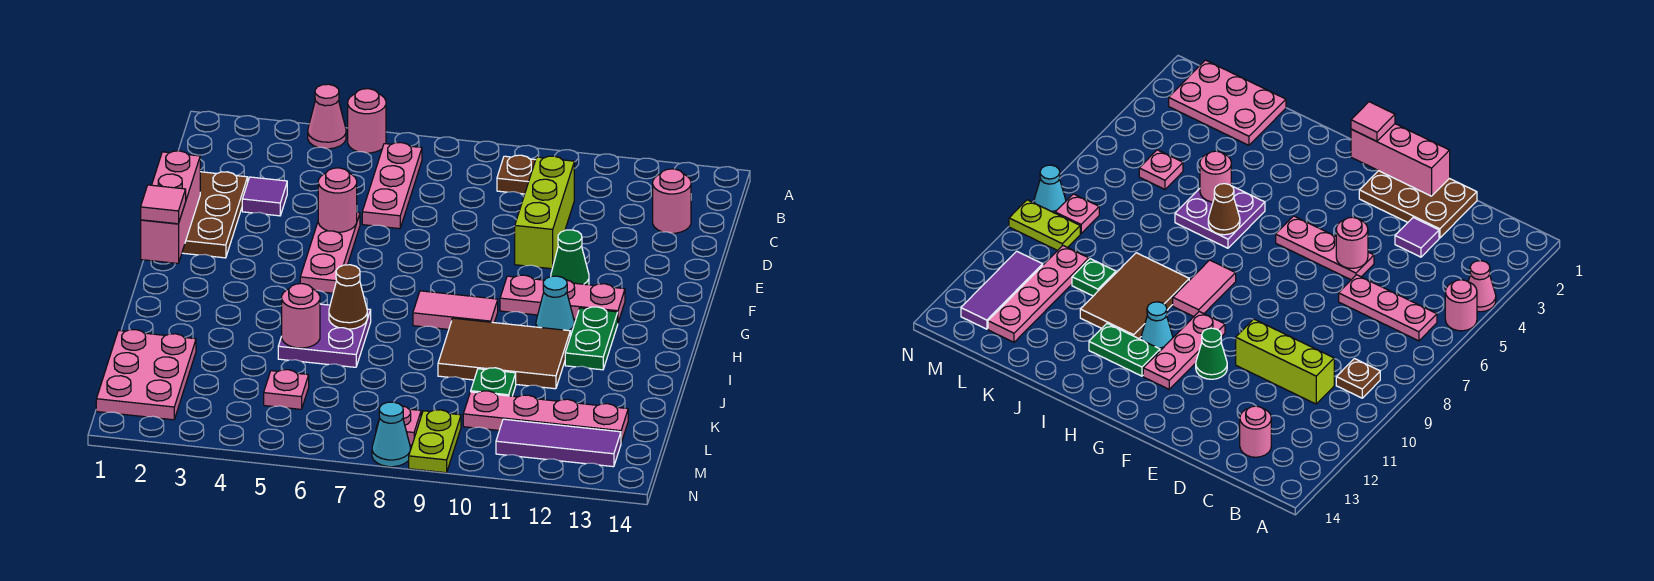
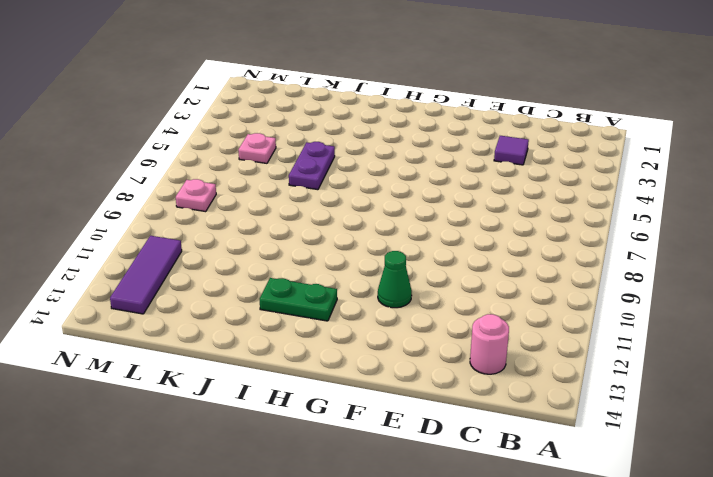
purple plate J5:J6 level 1 -> purple plate I5:J6 level 1
none -> pink cone A4 level 1
none -> pink round brick A5 level 1
none -> pink plate B6:D6 level 1

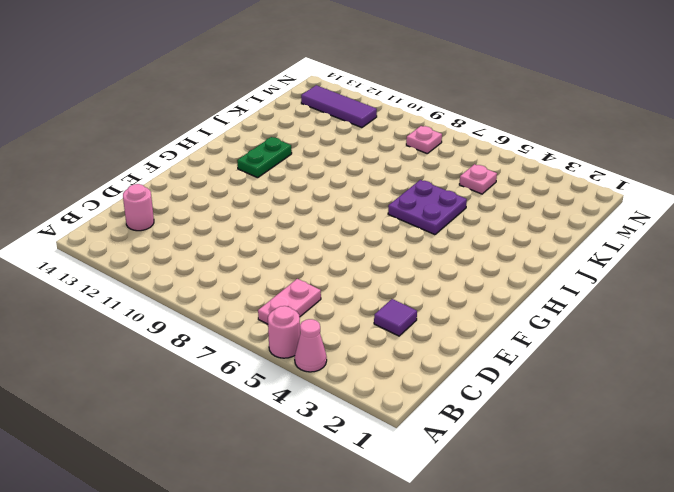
pink plate B6:C6 level 1 -> pink plate B6:D6 level 1
none -> brown plate B9 level 1
none -> lime brick C10:E10 level 1
none -> brown plate D1:F2 level 1

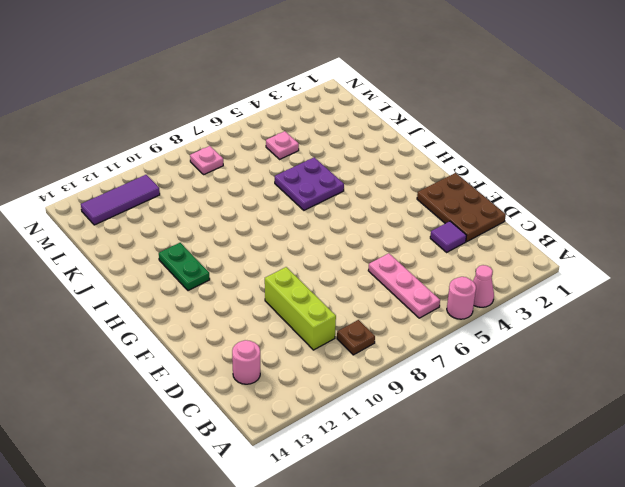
none -> pink plate E5:G5 level 1
none -> green cone F11 level 1
none -> pink plate G10:G12 level 1

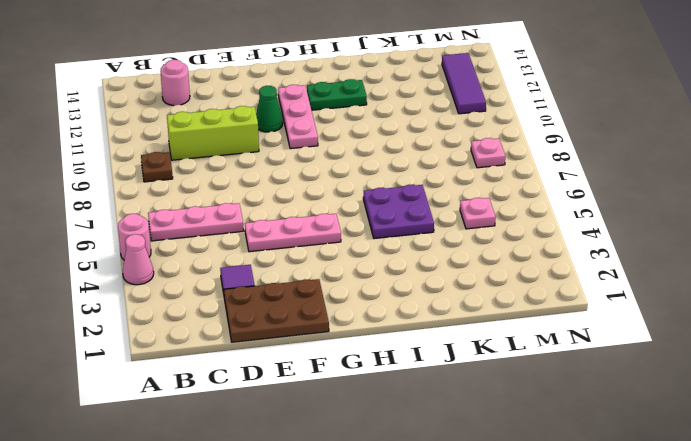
none -> pink tile H8:H9 level 1
none -> cyan cone H11 level 1
none -> brown tile I9:J11 level 1

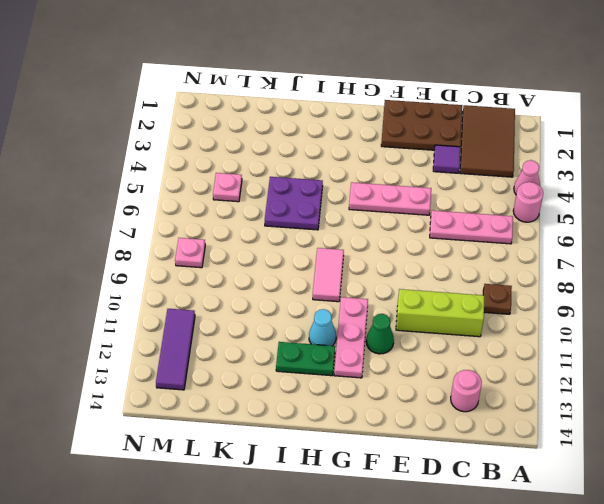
brown tile B1:C3 level 1 -> brown tile I9:J11 level 1
none -> pink plate K1:M2 level 1
none -> green plate K10 level 1
none -> pink plate L10:L13 level 1

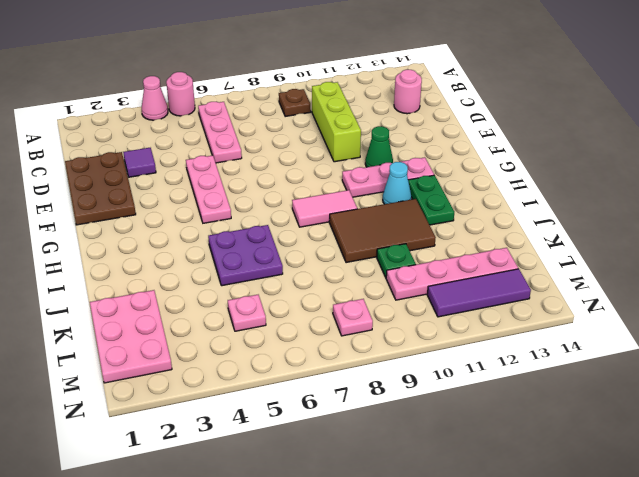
none -> lime plate M9:N9 level 1
none -> cyan cone N8 level 1
none -> pink brick E1:G1 level 2

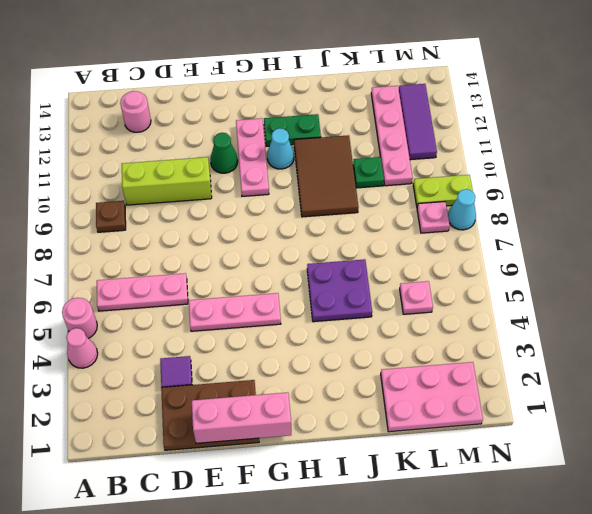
none -> pink tile H8:H9 level 1
none -> pink round brick E5 level 2
none -> brown cone I6 level 2

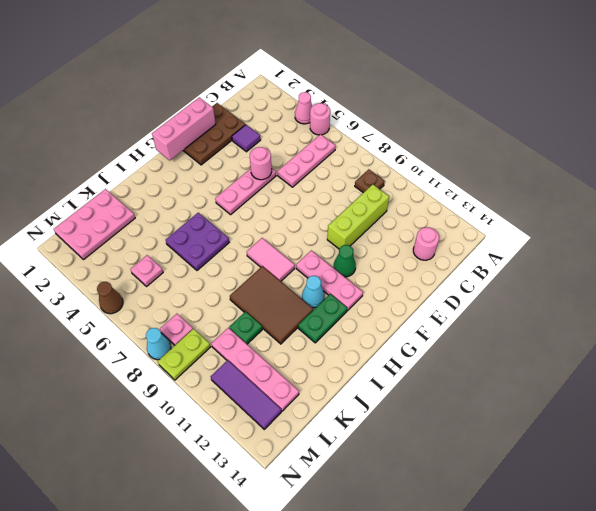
brown cone N5 level 1 -> brown cone I6 level 2
none -> pink round brick J5 level 2
none -> pink tile G1 level 3

